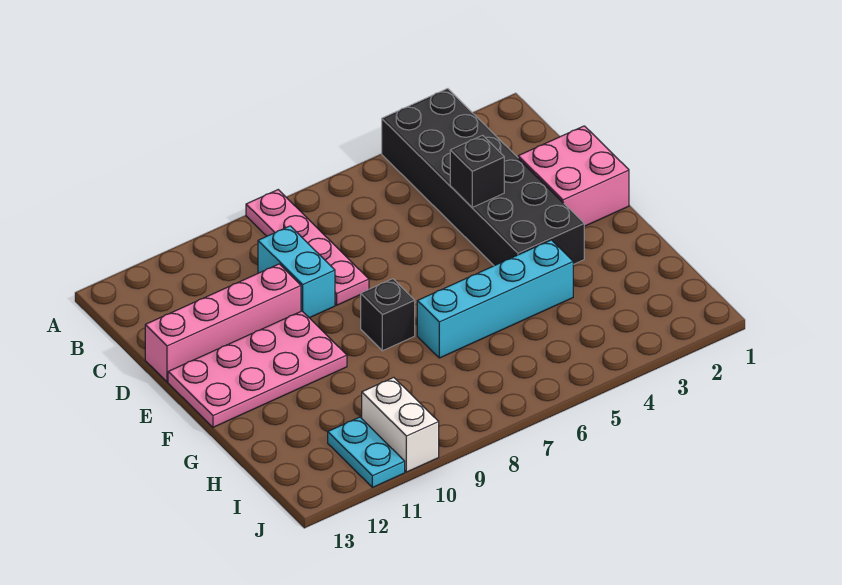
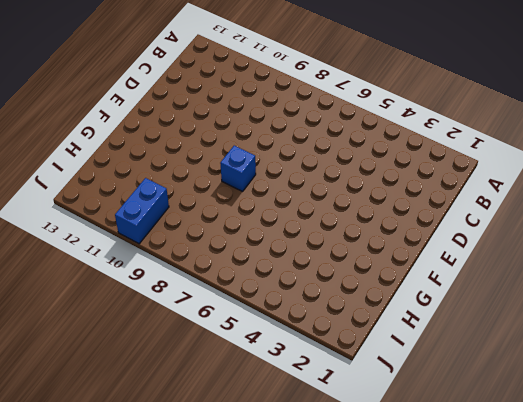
blue brick F8 level 1 -> black brick F8 level 1
blue brick I10:J10 level 1 -> white brick I10:J10 level 1
none -> black brick A3:F4 level 1
none -> pink plate A8:D8 level 1

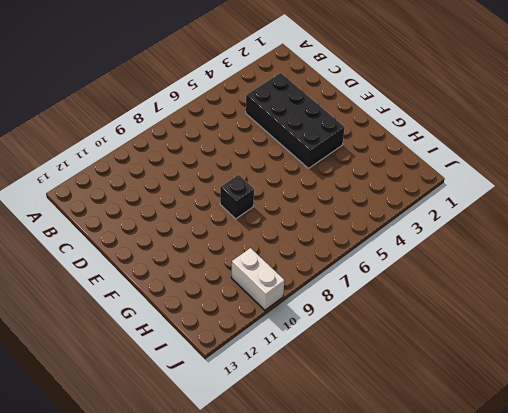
black brick C3:F4 level 1 -> black brick A3:F4 level 1
none -> pink plate A8:D8 level 1
none -> cyan brick C9:D9 level 1

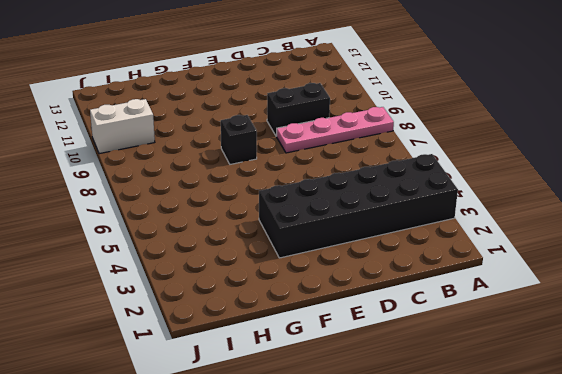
black brick C9:D9 level 1 -> cyan brick C9:D9 level 1
none -> pink brick D1:E2 level 1
none -> pink brick D10:D13 level 1

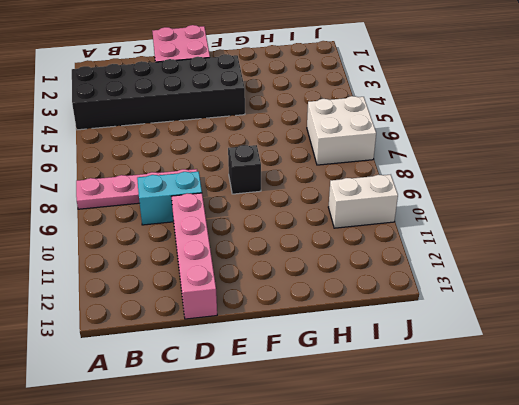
white brick I6:J7 level 1 -> none
none -> pink plate E10:F13 level 1
none -> cyan brick G4:G7 level 1

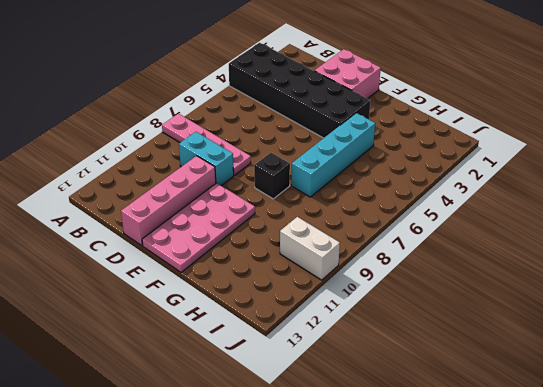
none -> cyan plate I11:J11 level 1
none -> black brick D4 level 2

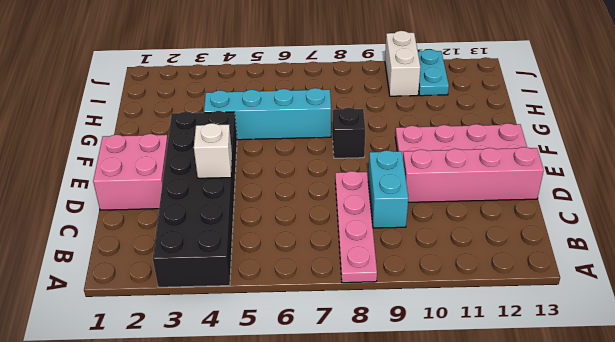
white brick D4 level 2 -> black brick D4 level 2

